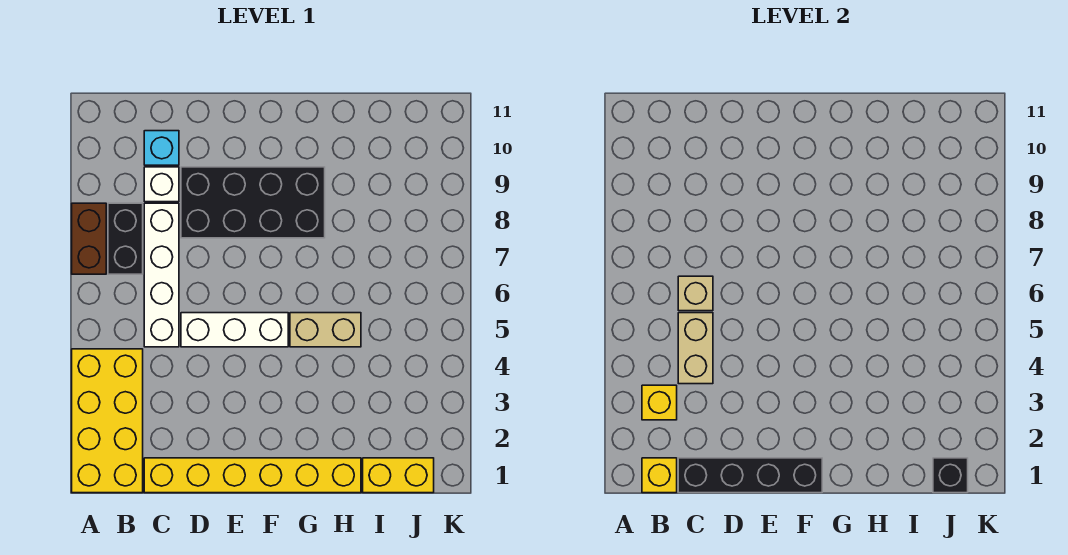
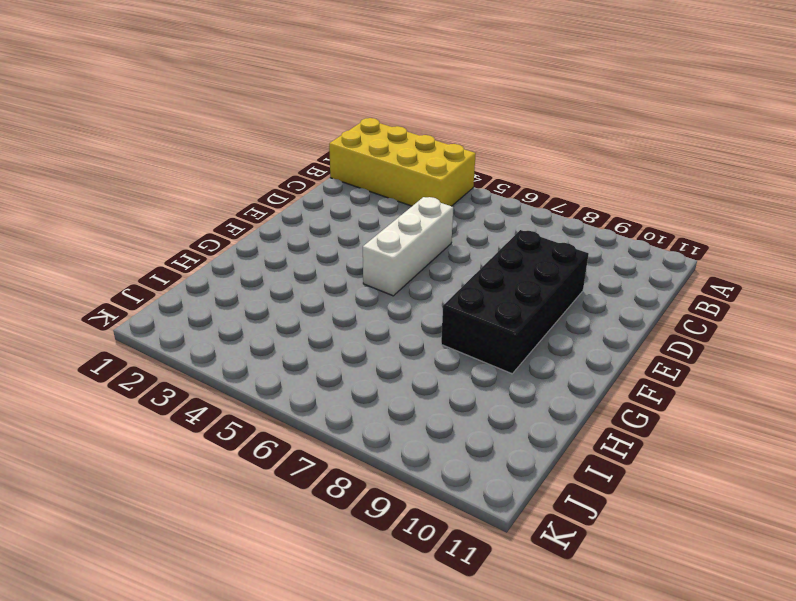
none -> brown brick A7:A8 level 1
none -> black brick B7:B8 level 1
none -> yellow brick C1:H1 level 1

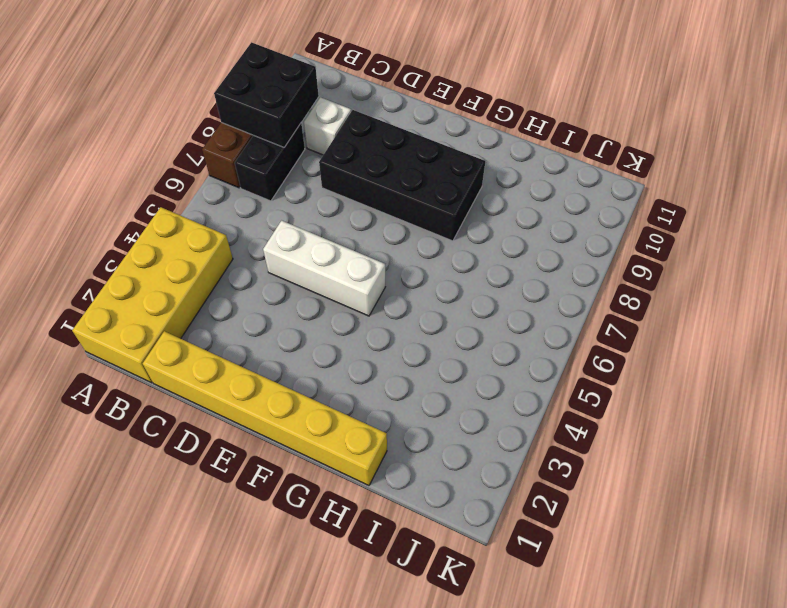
black brick A8:B9 level 2 -> none
none -> white brick C5:C8 level 1
none -> cyan brick C10 level 1
none -> tan brick G5:H5 level 1

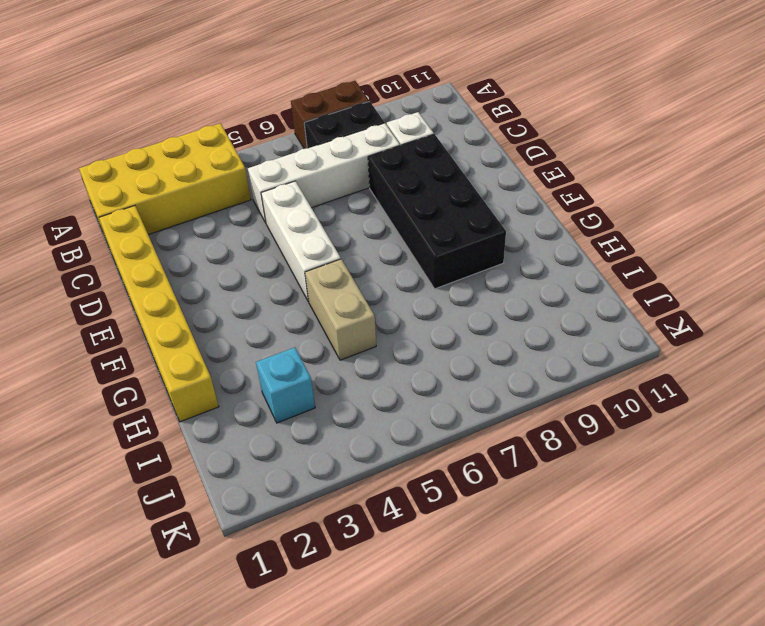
cyan brick I3 level 1 -> cyan brick C10 level 1
none -> yellow brick I1:J1 level 1
none -> yellow brick B1 level 2
none -> yellow brick B3 level 2

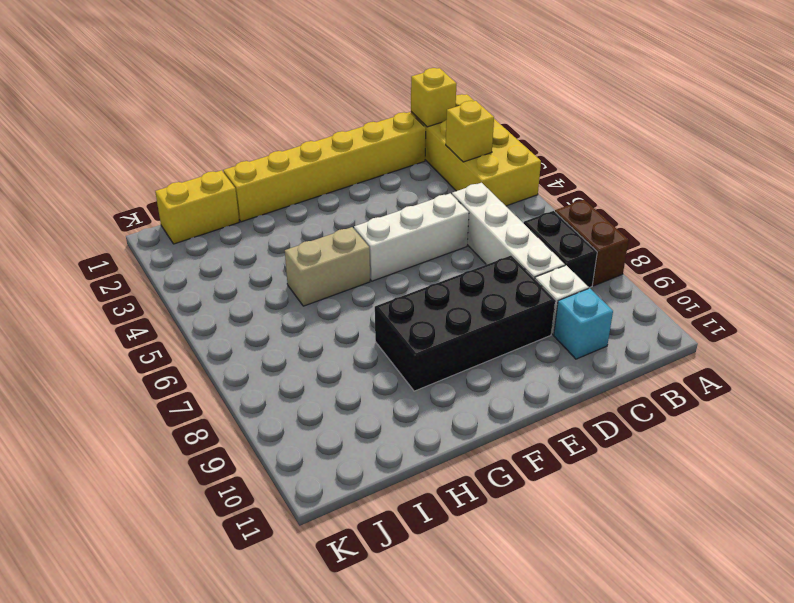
none -> black brick C1:F1 level 2
none -> tan brick C4:C5 level 2
none -> tan brick C6 level 2

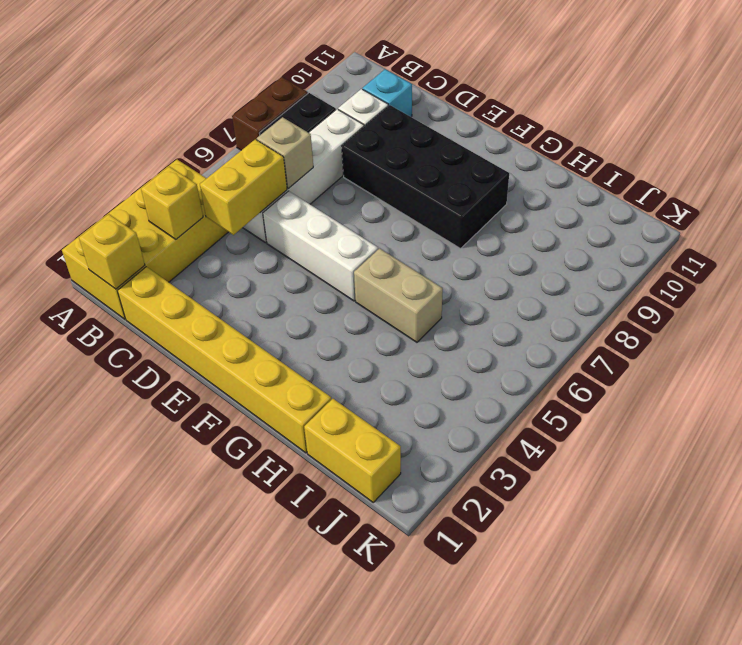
yellow brick C4:C5 level 2 -> tan brick C4:C5 level 2
none -> black brick C1:F1 level 2
none -> black brick J1 level 2

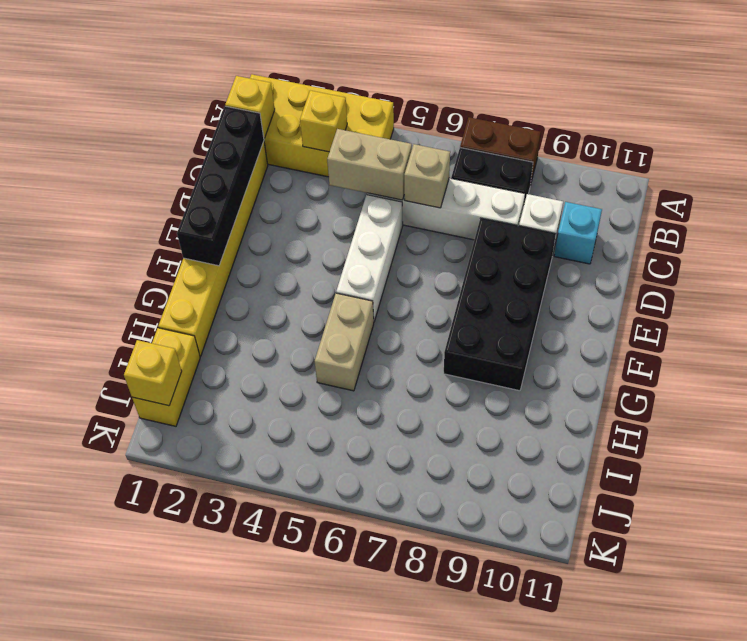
yellow brick J1 level 2 -> black brick J1 level 2

